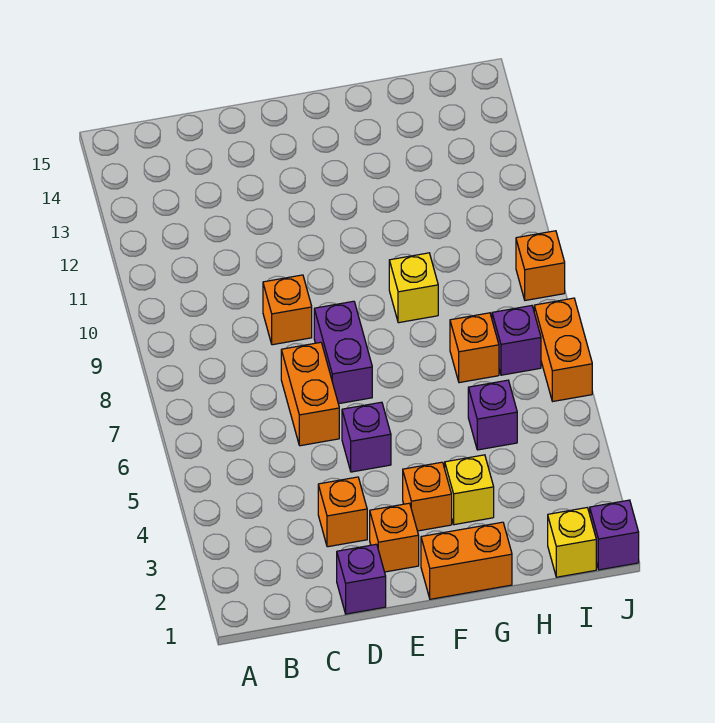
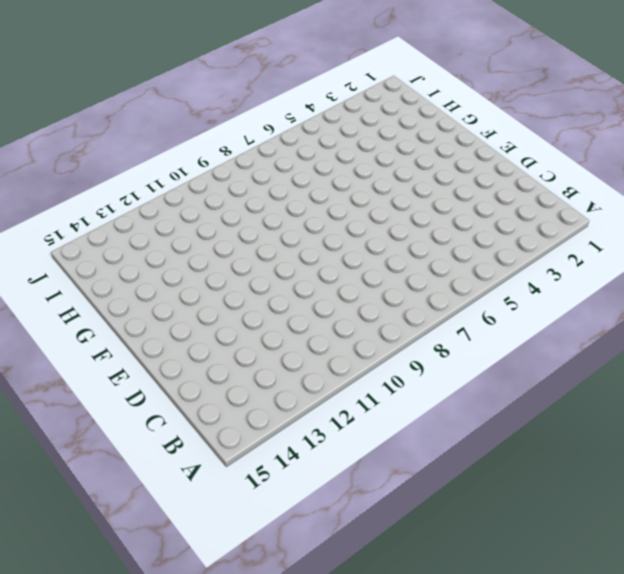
none -> purple brick D1 level 1
none -> orange brick D3 level 1
none -> orange brick D6:D7 level 1

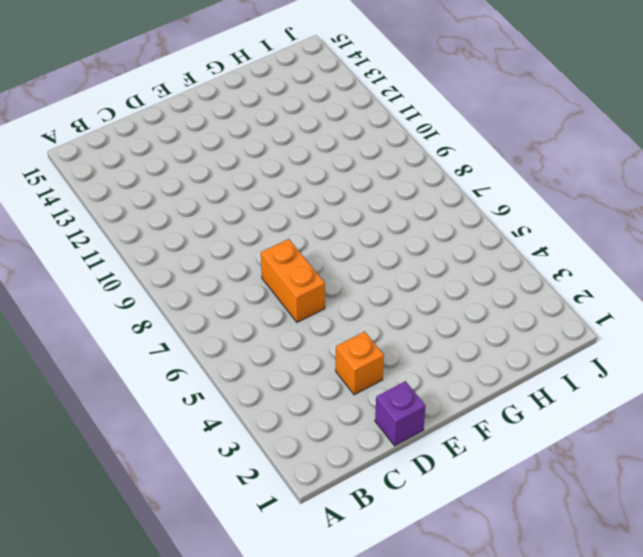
none -> orange brick D9 level 1
none -> orange brick E2 level 1
none -> purple brick E5 level 1

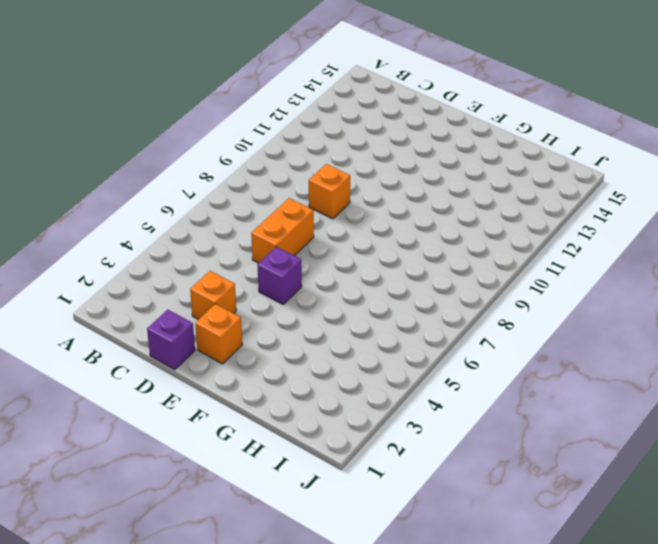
none -> purple brick E7:E8 level 1
none -> orange brick F1:G1 level 1
none -> orange brick F3 level 1

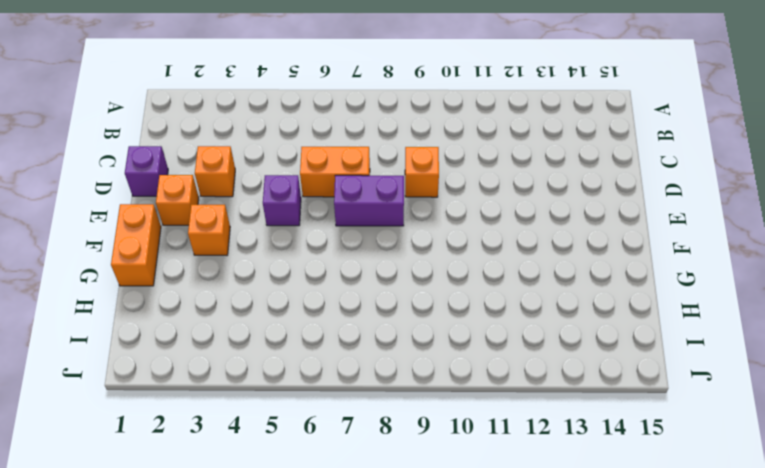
none -> yellow brick G3 level 1
none -> yellow brick G9 level 1
none -> purple brick H5 level 1

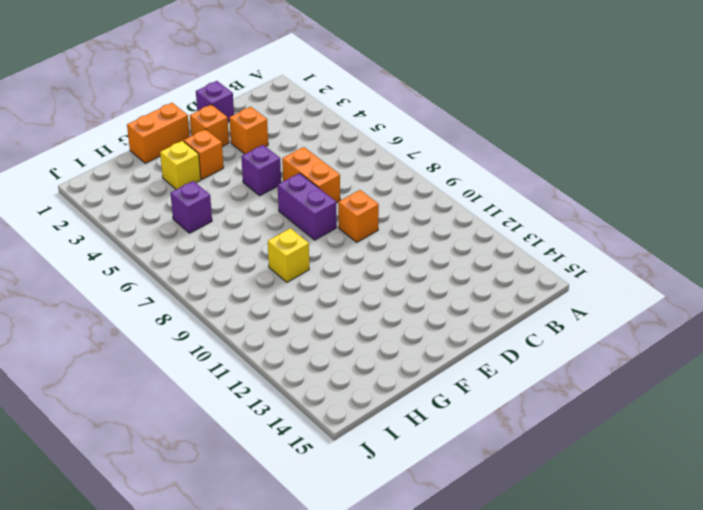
none -> orange brick H7 level 1
none -> yellow brick I1 level 1
none -> purple brick I7 level 1

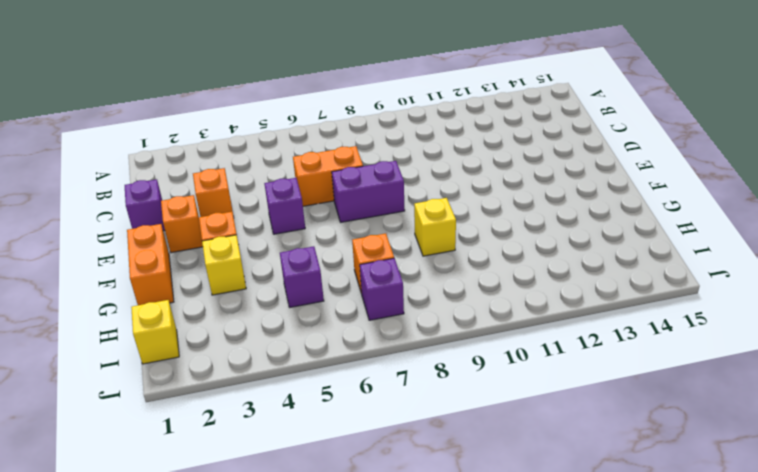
none -> orange brick D9 level 1
none -> purple brick J1 level 1
none -> orange brick J6:J7 level 1

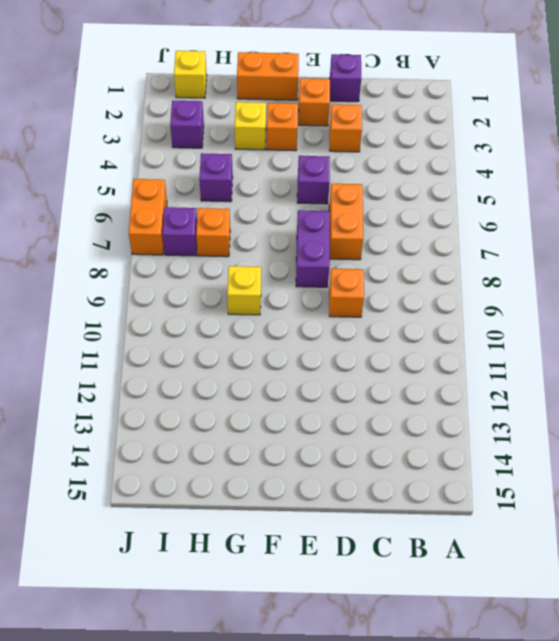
purple brick I3 level 1 -> purple brick J1 level 1
none -> orange brick J9 level 1

